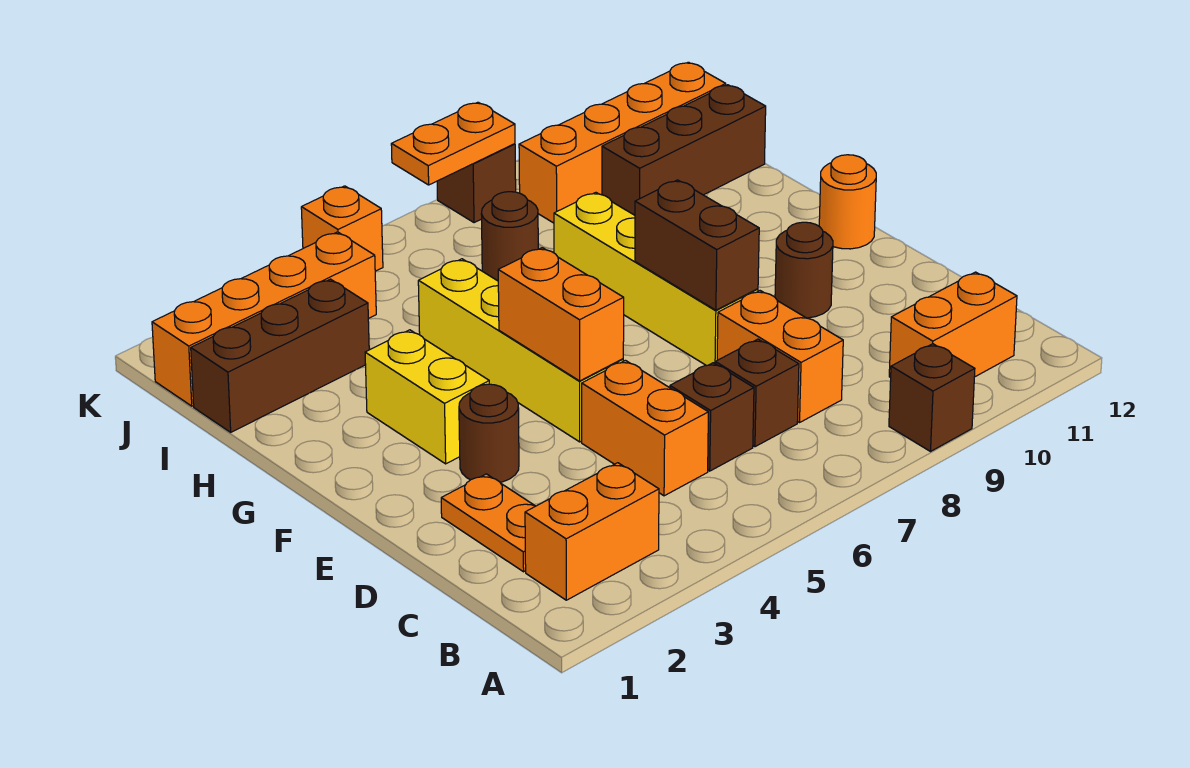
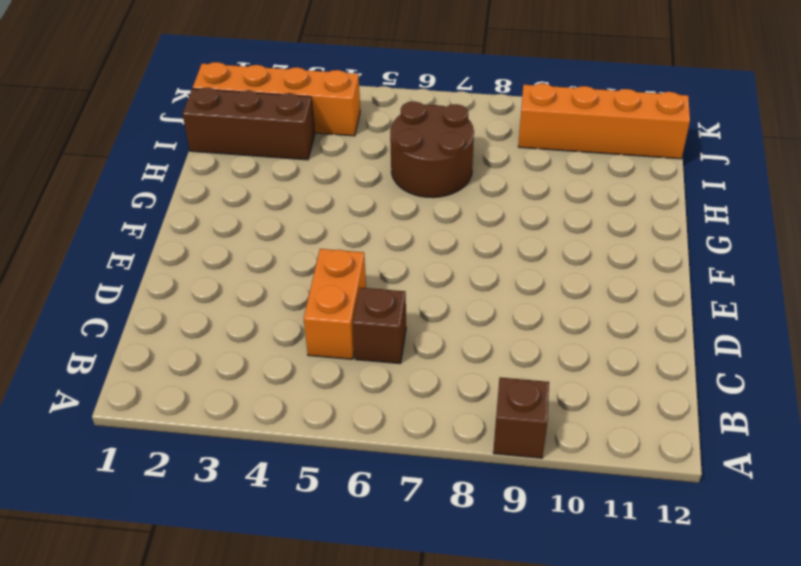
brown round brick H6:I7 level 1 -> brown round brick I7 level 1
none -> orange brick B2:B3 level 1
none -> orange brick B10:B11 level 1
none -> orange plate C2:D2 level 1

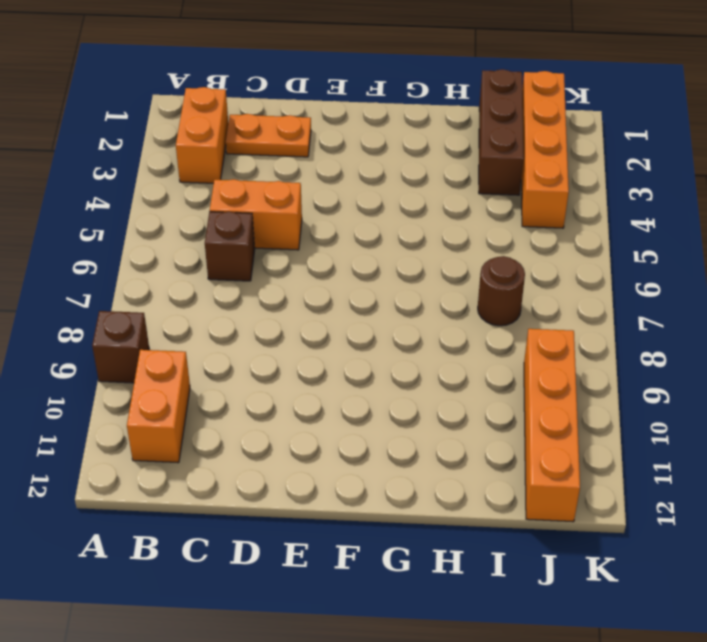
none -> brown brick C7 level 1
none -> orange brick C8:D8 level 1
none -> brown round brick E3 level 1

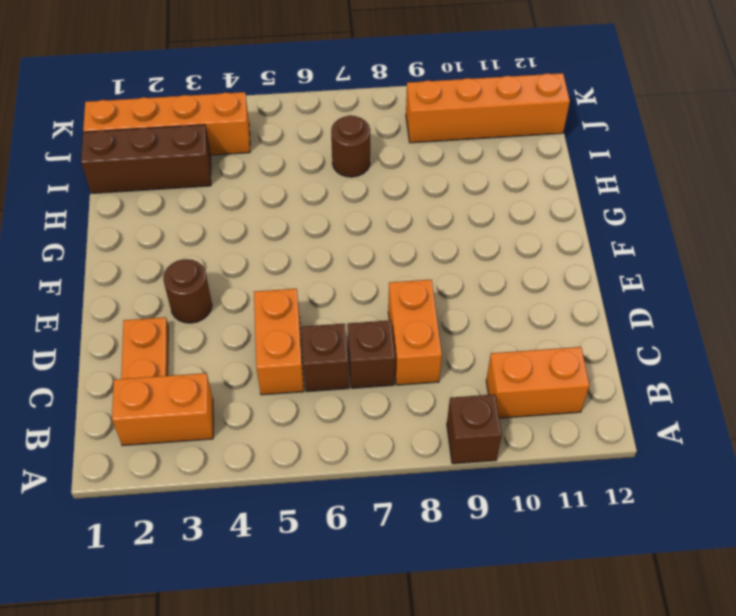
none -> yellow brick E5:H5 level 1
none -> yellow brick E8:H8 level 1
none -> brown round brick E10 level 1

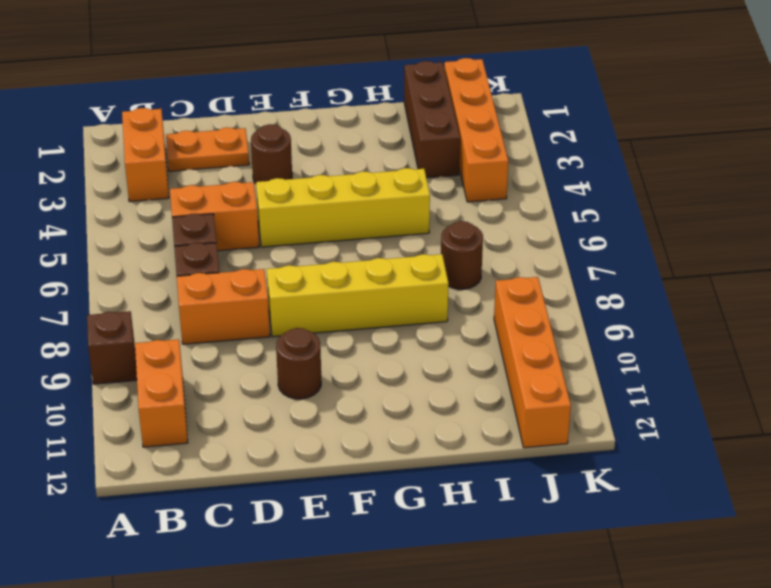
none -> yellow brick F3:G3 level 1
none -> orange round brick F12 level 1
none -> brown brick I10:I12 level 1

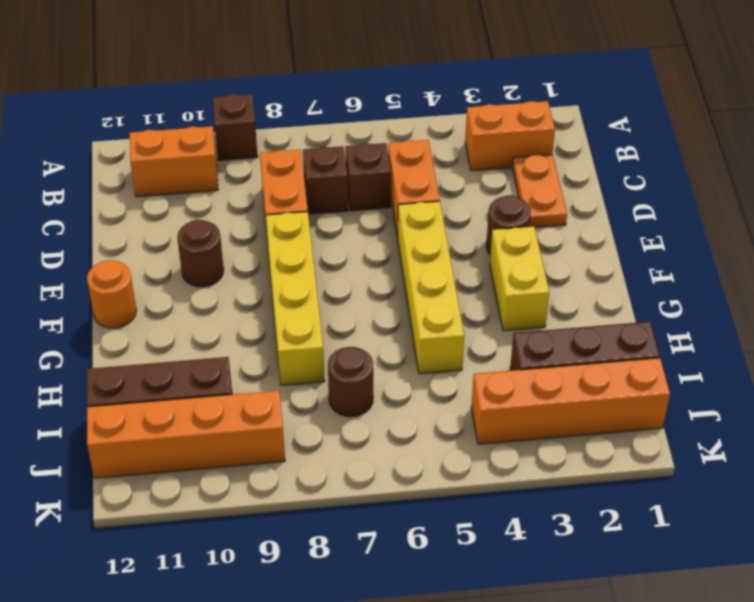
none -> orange brick K5 level 1
none -> brown brick K8 level 1
none -> orange brick E5:F5 level 2

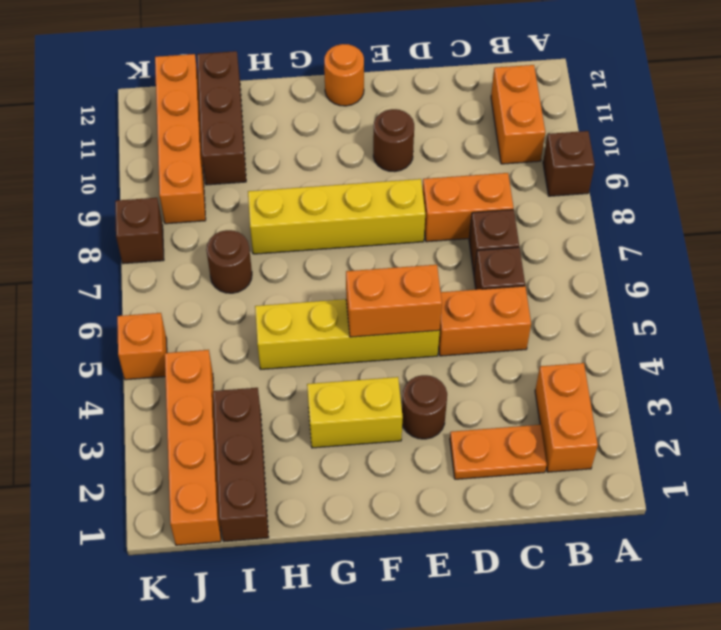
none -> brown brick E8:F8 level 2
none -> orange plate K7:K8 level 2

